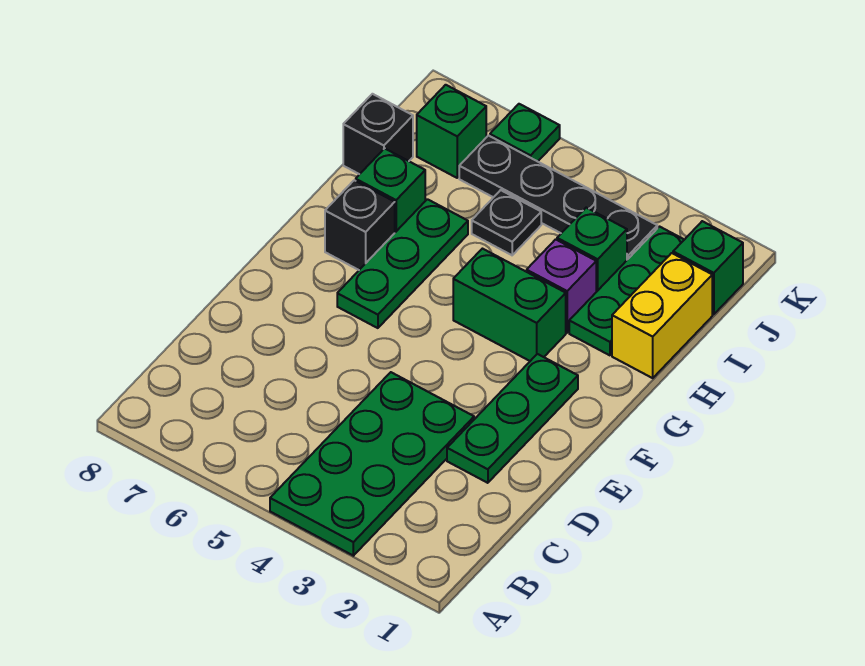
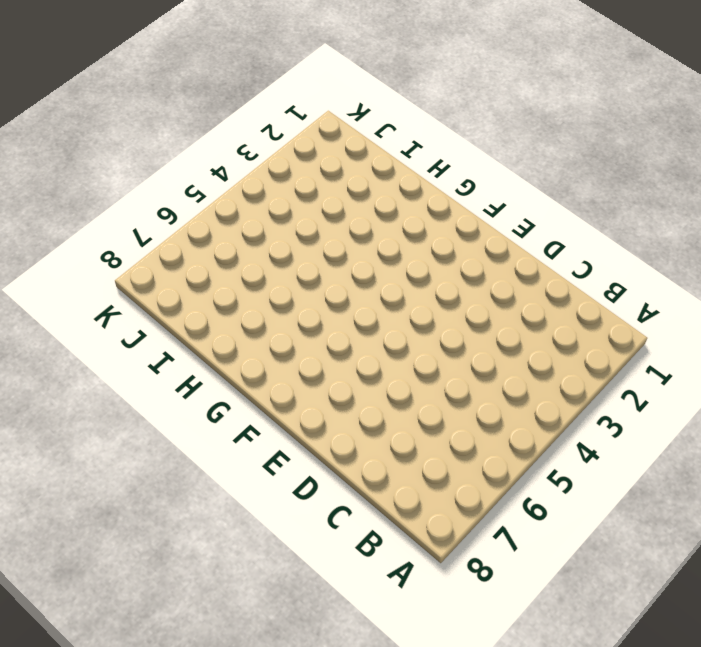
none -> green plate A3:D4 level 1
none -> green plate D2:F2 level 1
none -> green plate F6:H6 level 1

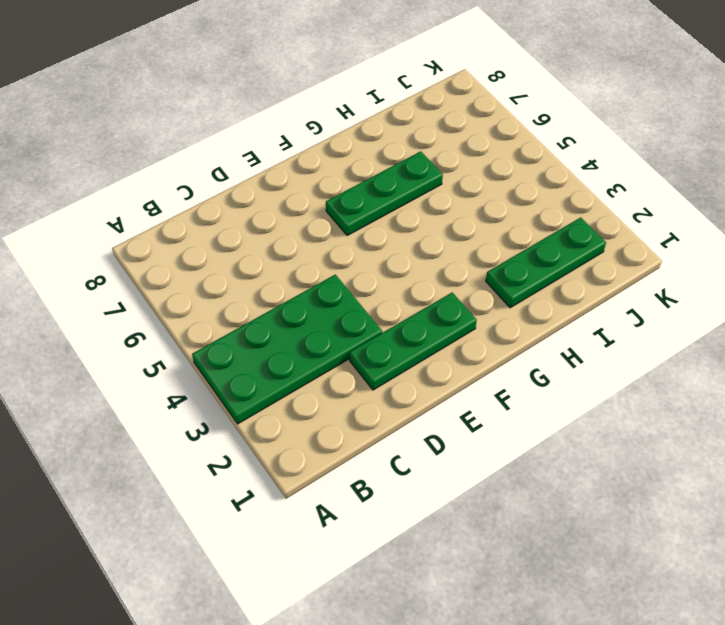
none -> green brick G3:G4 level 1
none -> black brick G7 level 1
none -> yellow brick H1:I1 level 1

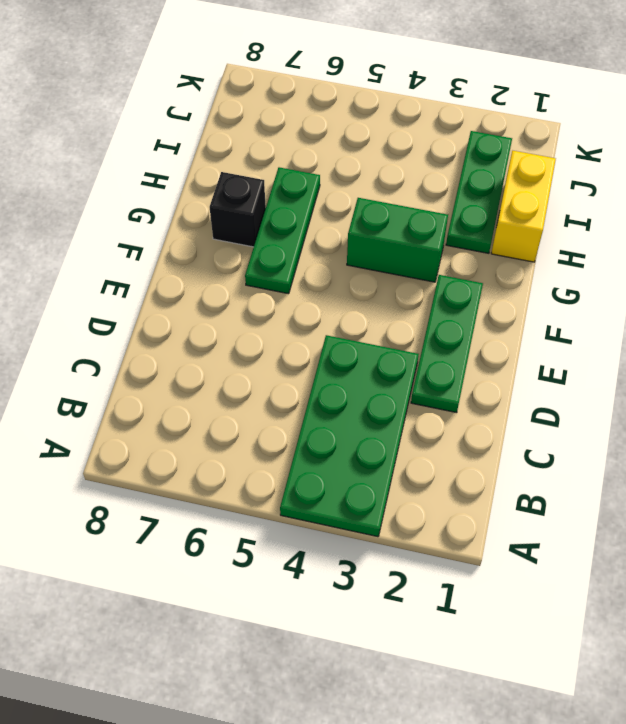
none -> purple brick H3 level 1
none -> green brick H7 level 1
none -> green brick I3 level 1

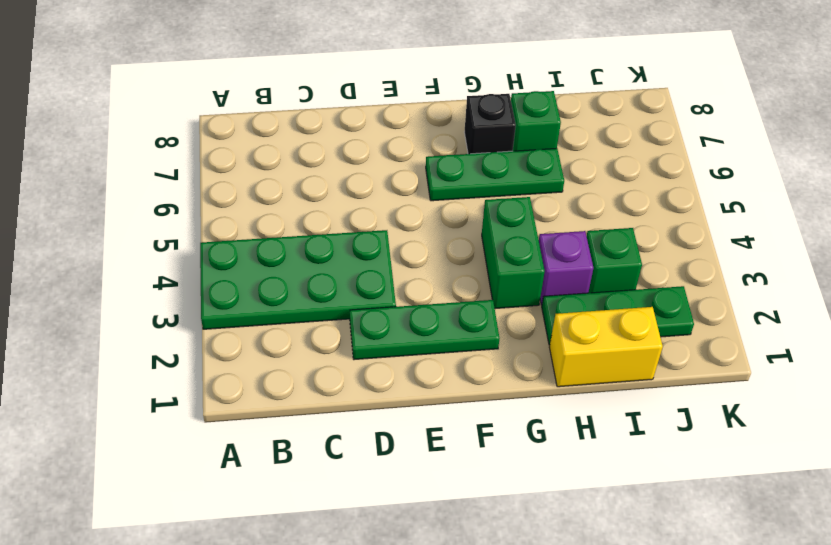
none -> black plate I5 level 1
none -> black brick I8 level 1
none -> green brick J1 level 1

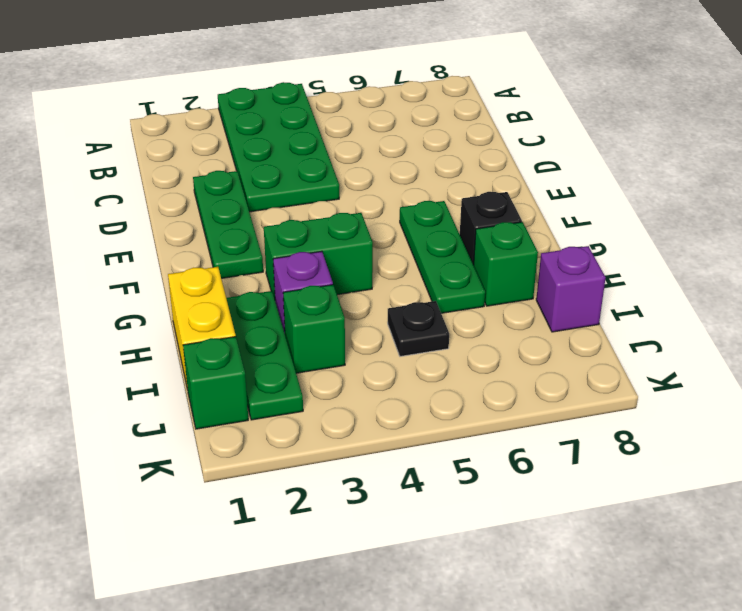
purple brick I8 level 1 -> black brick I8 level 1
none -> black plate J3:J6 level 1
none -> green brick J7 level 1
none -> green plate K6 level 1

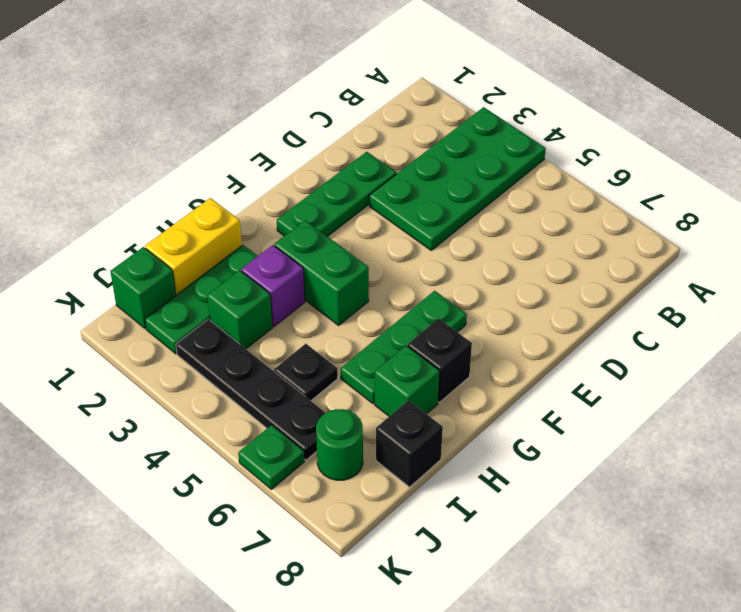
green round brick J7 level 1 -> green brick J7 level 1

